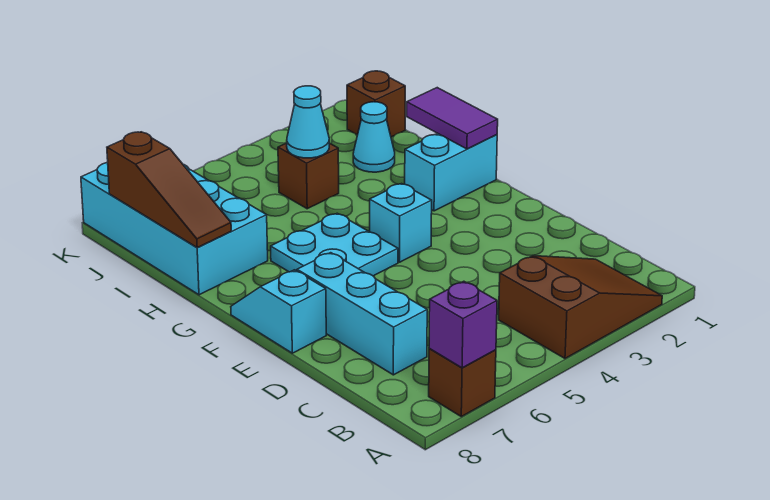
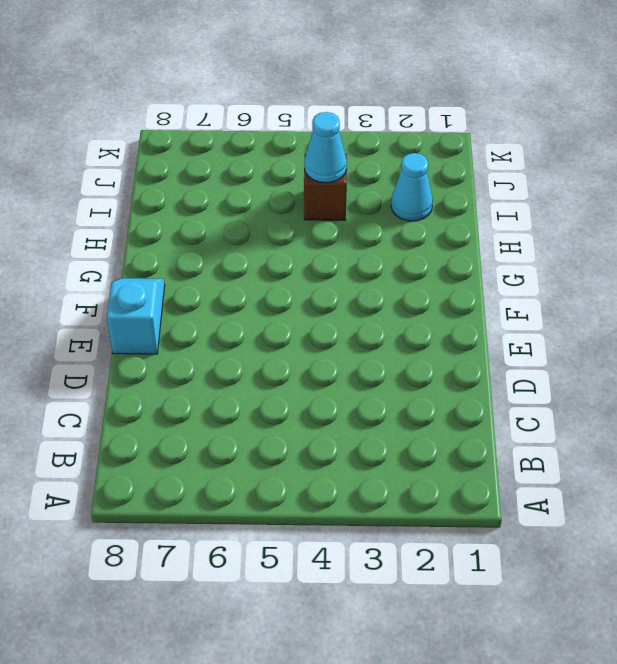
none -> brown slope A2:B4 level 1 top 4
none -> brown brick A7 level 1
none -> cyan brick C7:E7 level 1

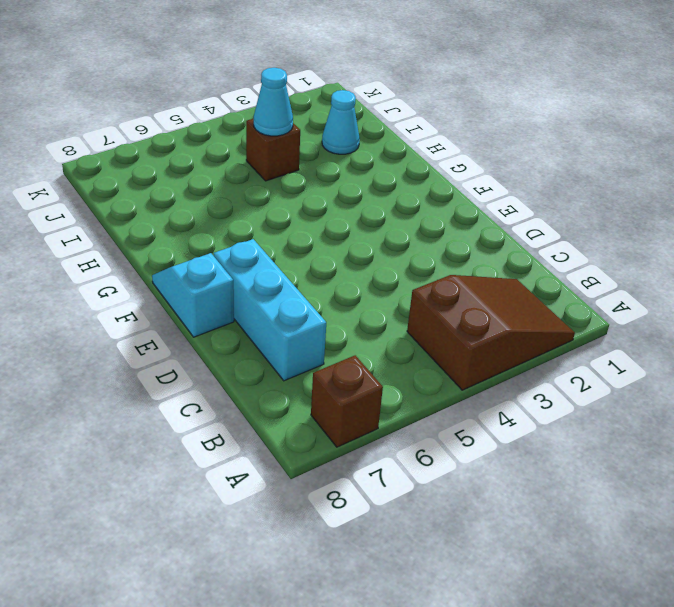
none -> cyan brick F4 level 1
none -> cyan plate F5:G6 level 1
none -> cyan brick G1:G2 level 1

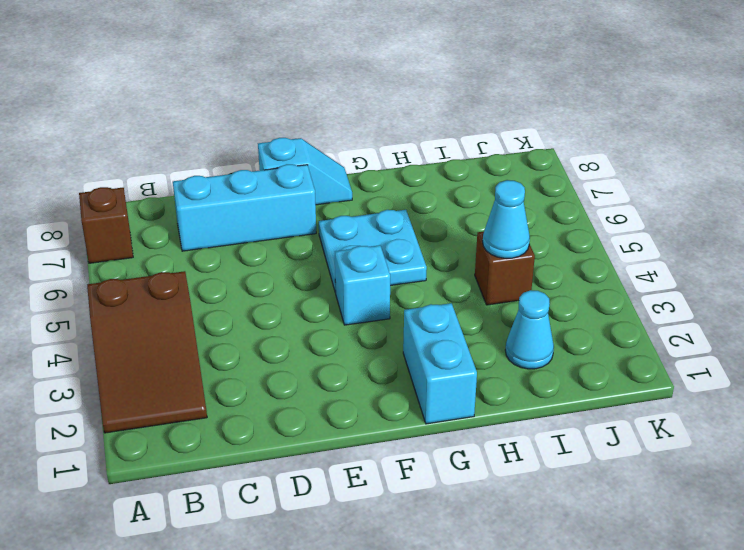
none -> cyan brick H7:K8 level 1
none -> brown brick J1 level 1
none -> purple brick A7 level 2

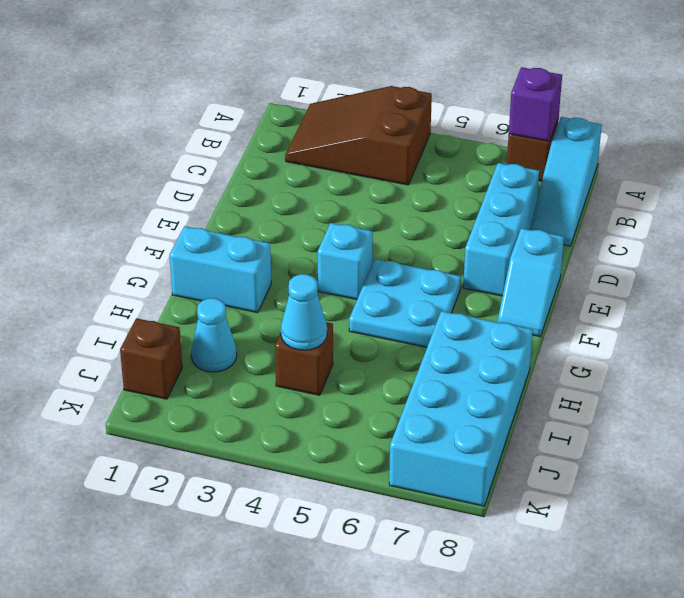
cyan slope A8:C8 level 1 top A -> none
none -> purple tile G1:H1 level 2
none -> brown slope H8:J8 level 2 top J

